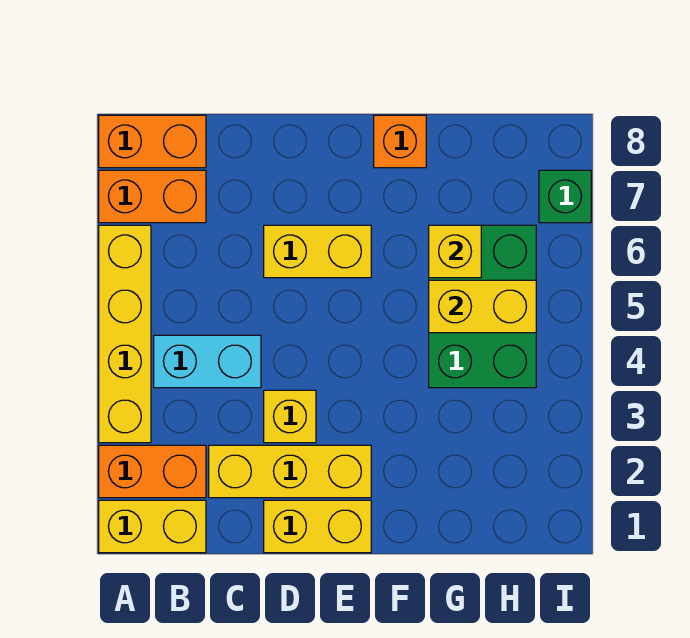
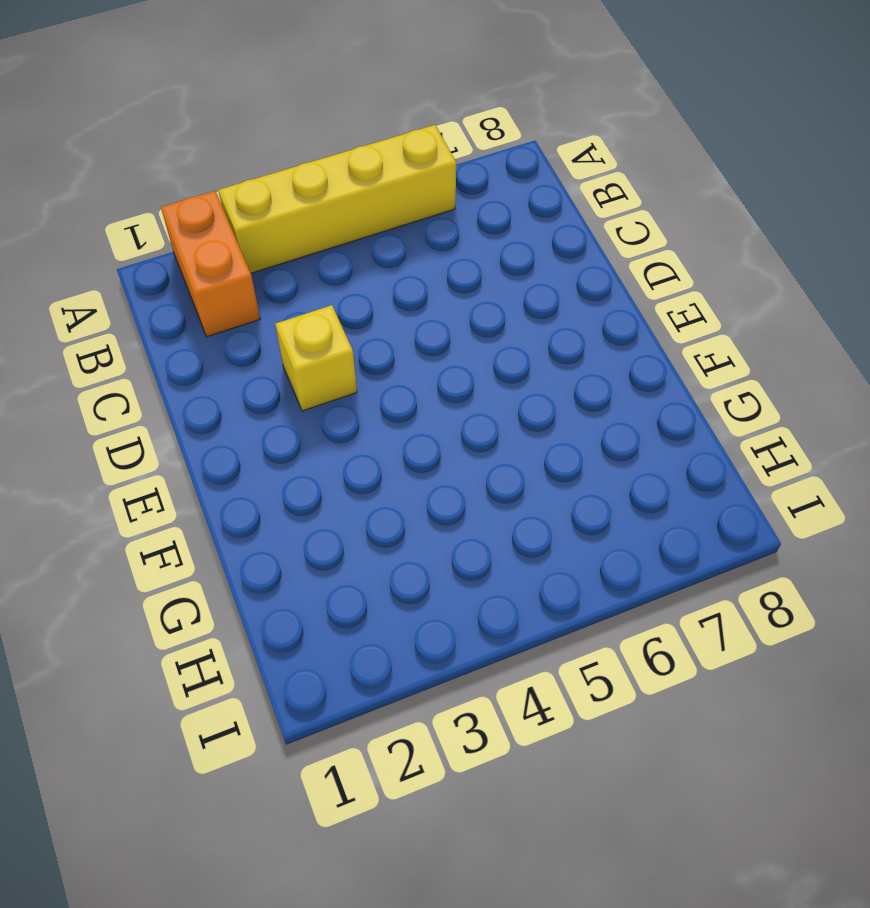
none -> yellow brick A1:B1 level 1
none -> orange brick A7:B7 level 1
none -> orange brick A8:B8 level 1

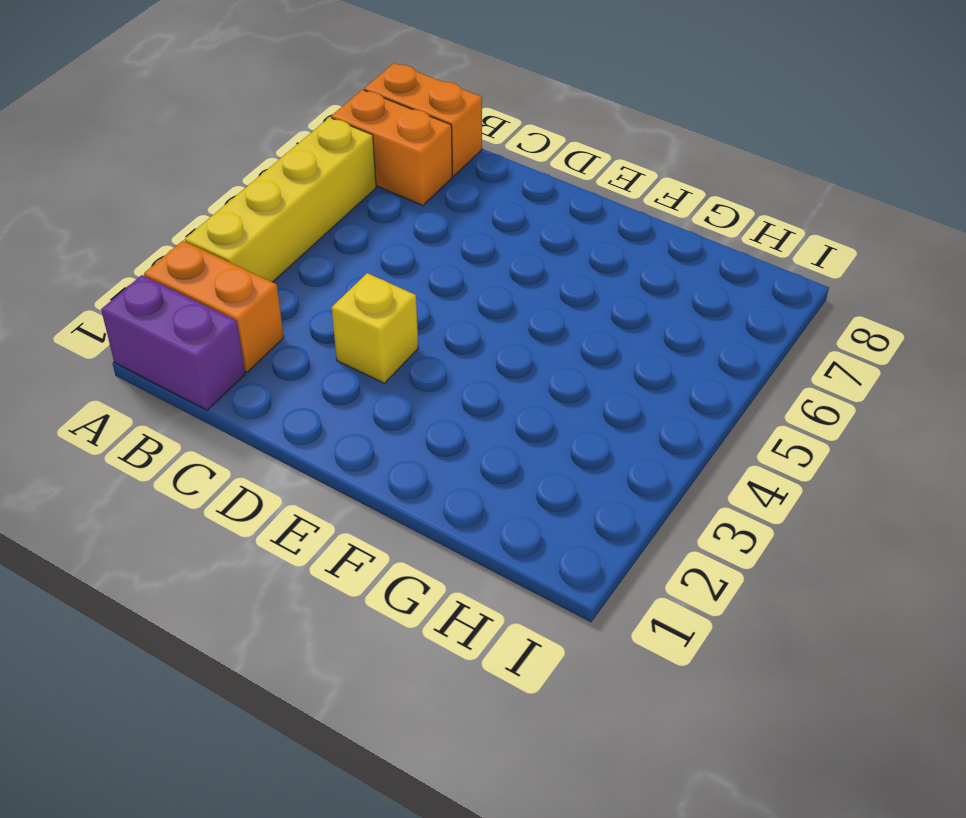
purple brick A1:B1 level 1 -> yellow brick A1:B1 level 1
none -> cyan brick B4:C4 level 1
none -> yellow brick C2:E2 level 1
none -> yellow brick D1:E1 level 1

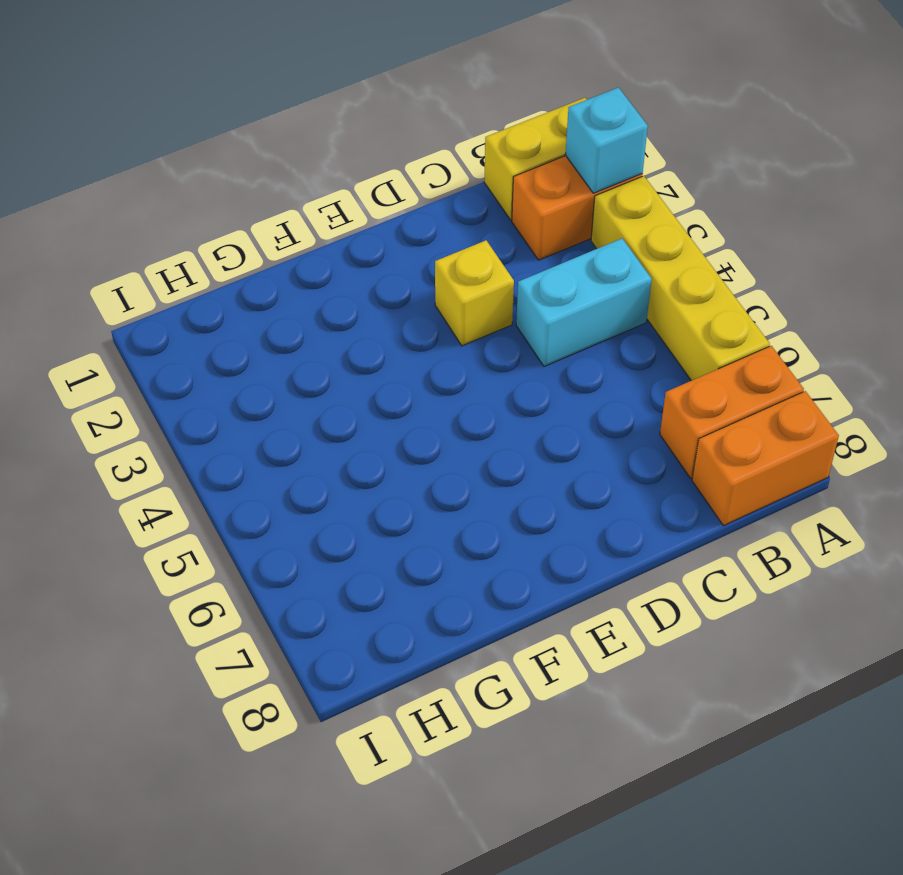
cyan brick A2 level 2 -> none
none -> yellow brick C2:E2 level 1
none -> yellow brick D1:E1 level 1
none -> yellow brick D6:E6 level 1

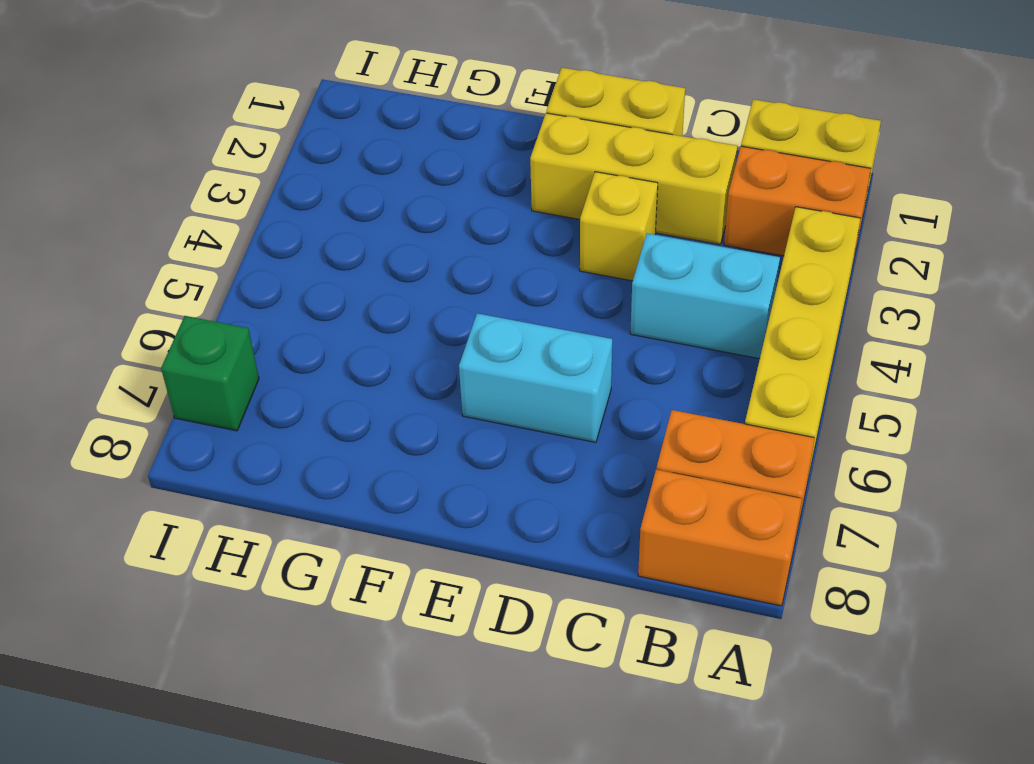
cyan brick D6:E6 level 1 -> yellow brick D6:E6 level 1
none -> orange brick F8 level 1
none -> green brick G4:H6 level 1
none -> yellow brick G5:H5 level 2

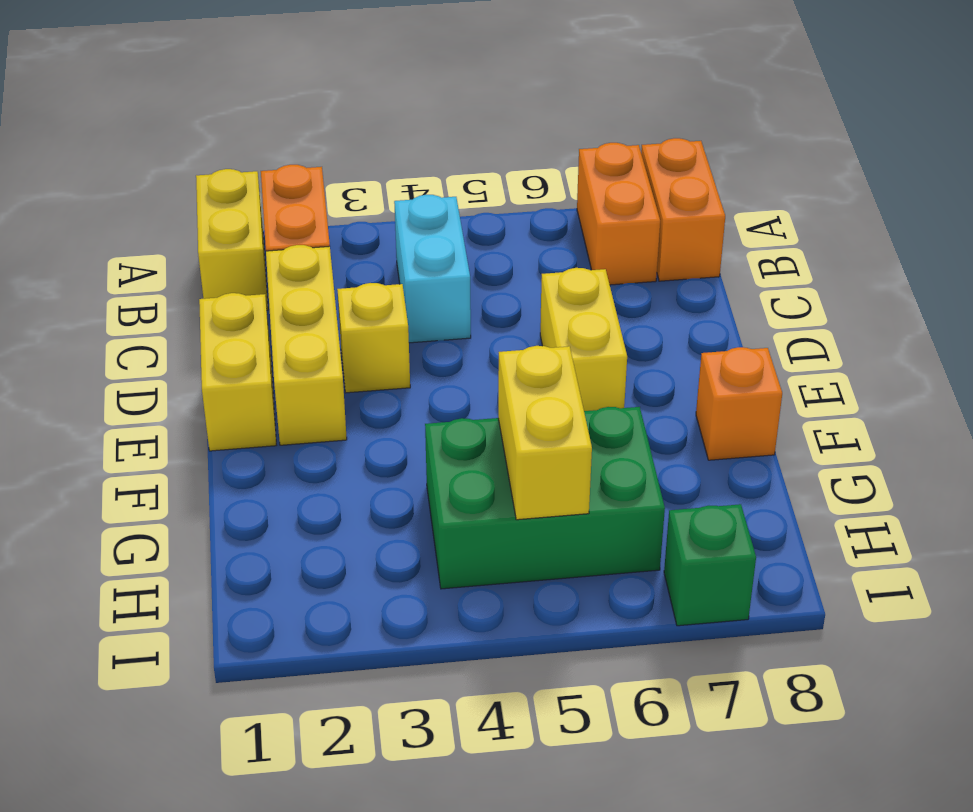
none -> yellow brick A3:A6 level 1
none -> yellow brick G6 level 2

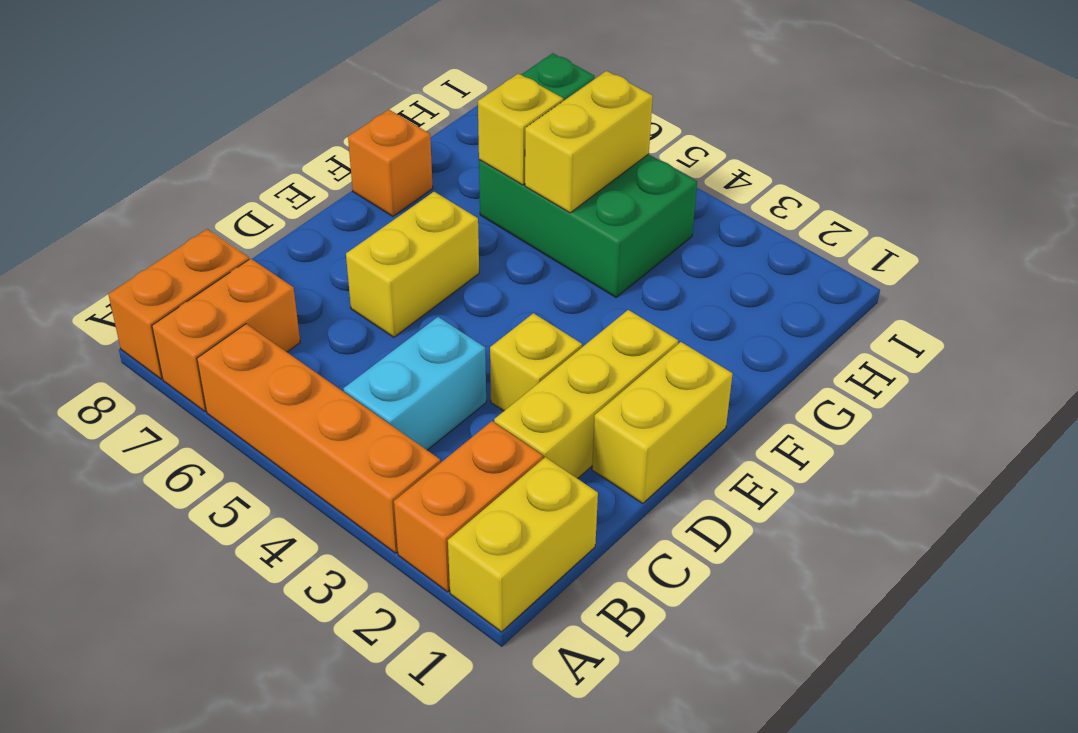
orange brick A3:A6 level 1 -> yellow brick A3:A6 level 1

